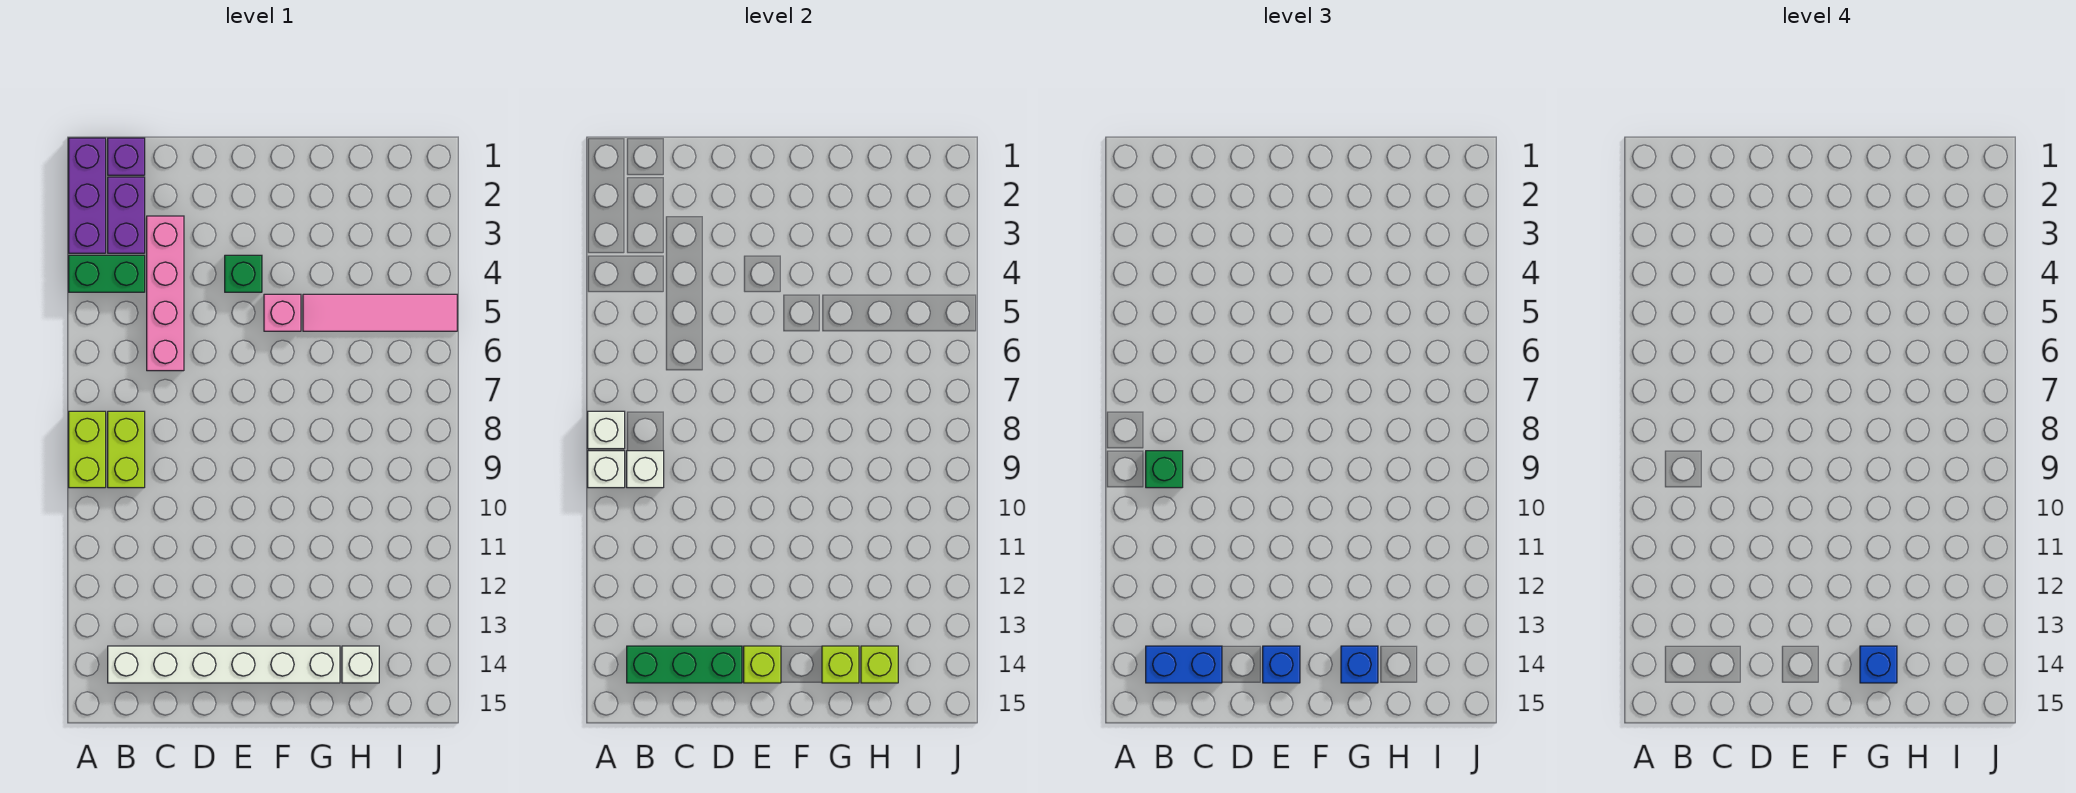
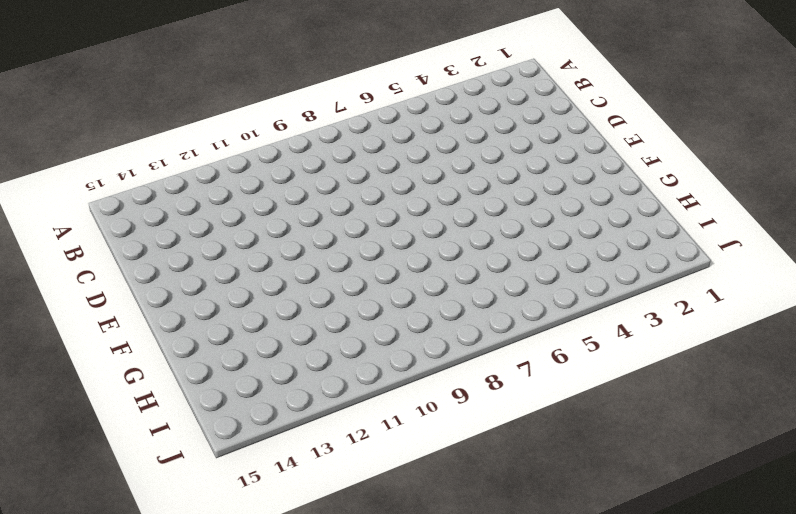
none -> purple brick A1:A3 level 1
none -> green brick A4:B4 level 1
none -> lime brick A8:A9 level 1

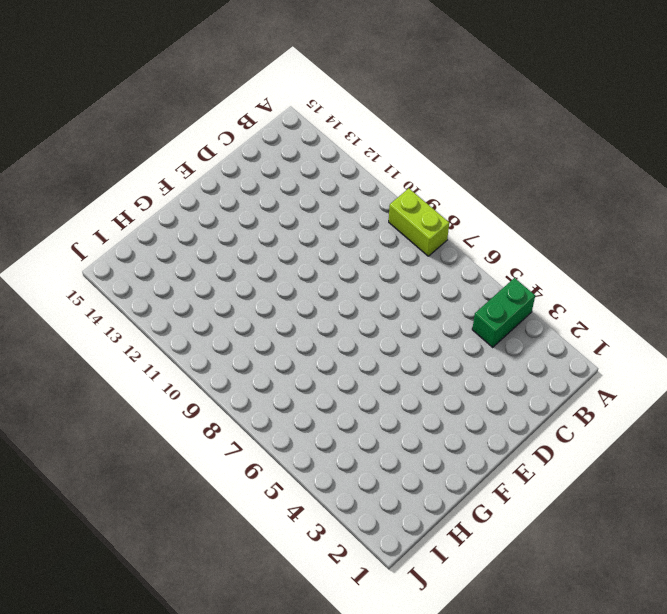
none -> purple brick A1:A3 level 1
none -> purple brick B1 level 1
none -> purple brick B2:B3 level 1

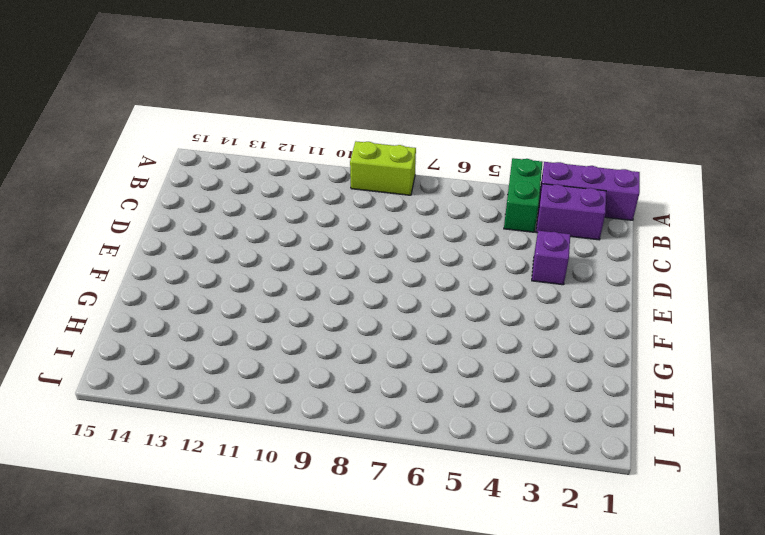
purple brick D3 level 1 -> purple brick B1 level 1
none -> lime brick B8:B9 level 1
none -> white brick B14:G14 level 1
none -> pink brick C3:C6 level 1

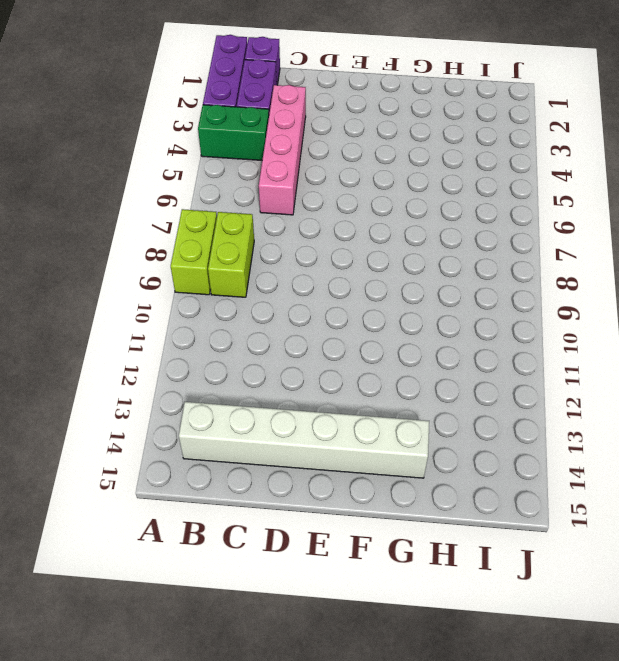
none -> green brick E4 level 1
none -> pink brick F5 level 1
none -> pink tile G5:J5 level 1

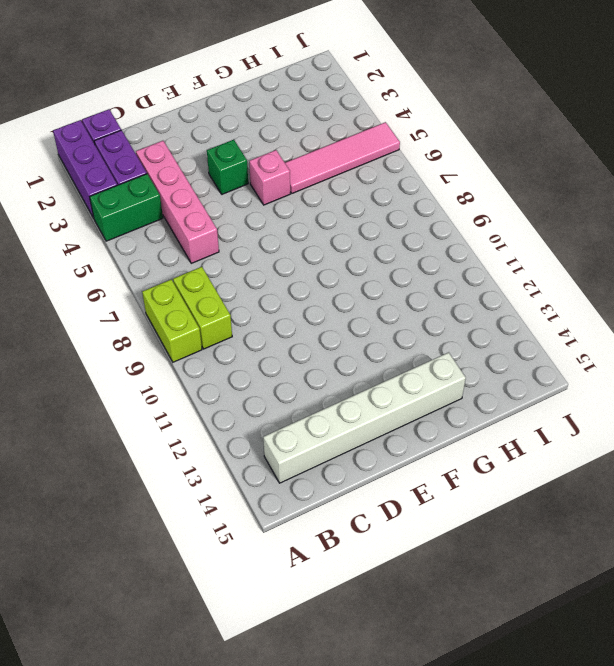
none -> white brick H14 level 1
none -> white brick A8 level 2
none -> white brick A9 level 2

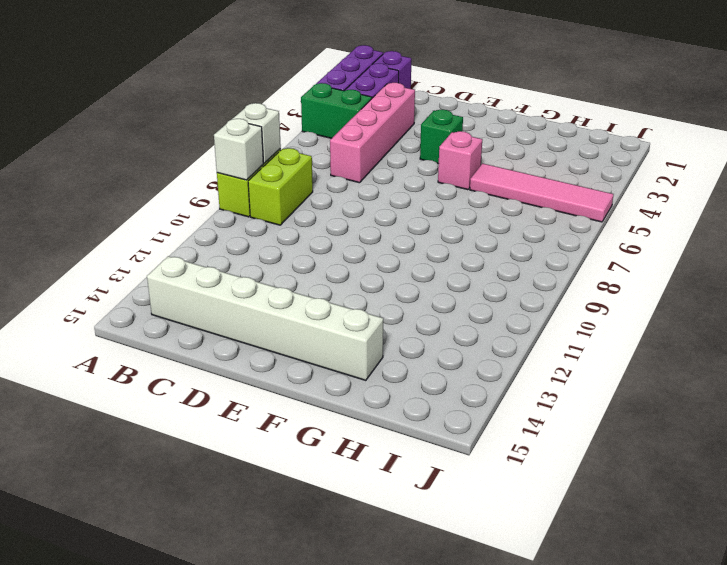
none -> white brick H14 level 1
none -> white brick B9 level 2
none -> green brick B14:D14 level 2

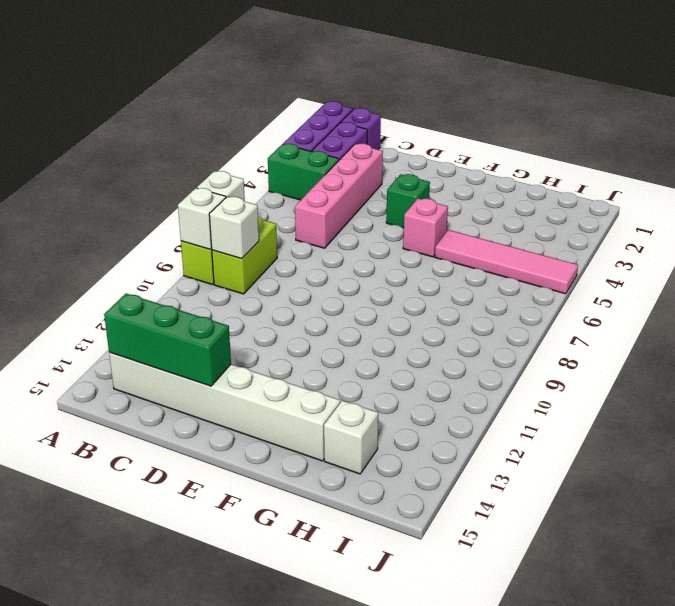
none -> lime brick E14 level 2
none -> lime brick G14 level 2
none -> lime brick H14 level 2

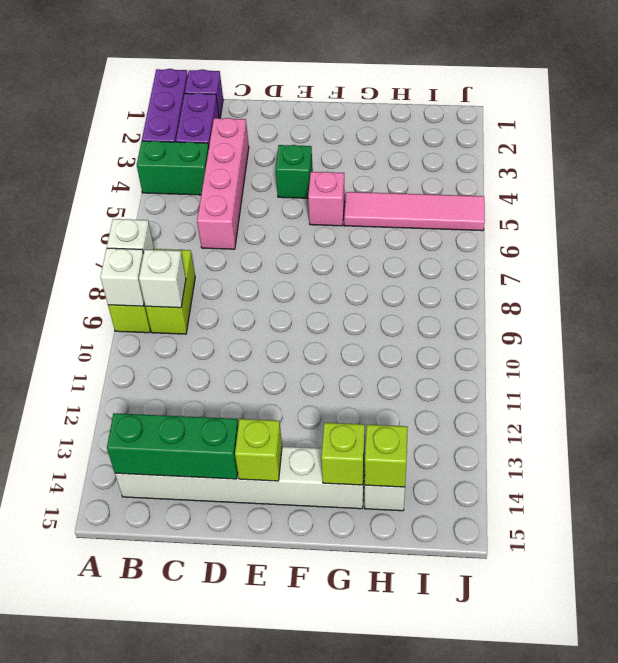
none -> green brick B9 level 3
none -> blue brick B14:C14 level 3
none -> blue brick E14 level 3

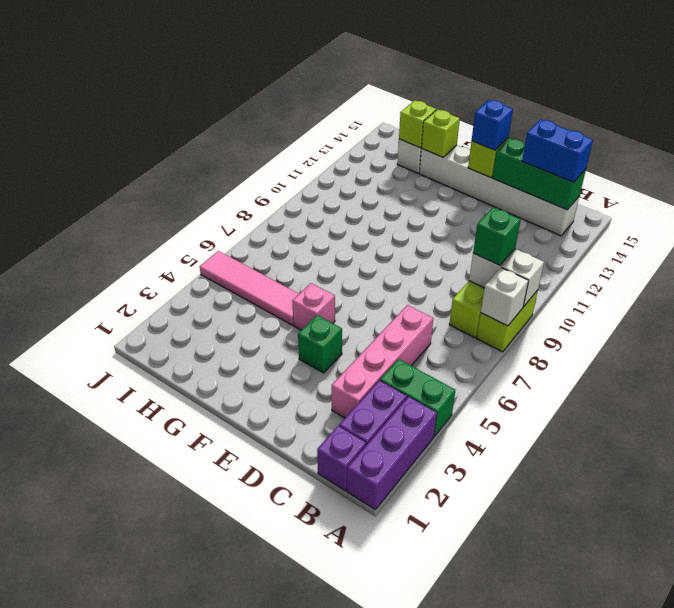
none -> blue brick G14 level 3
none -> blue brick G14 level 4

